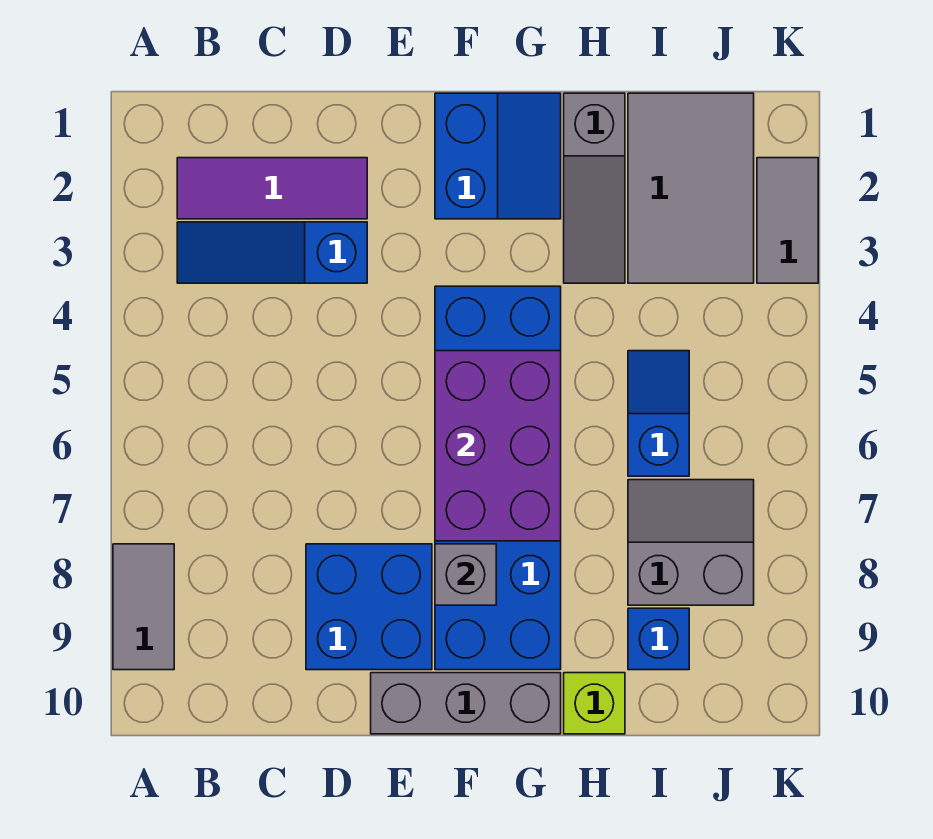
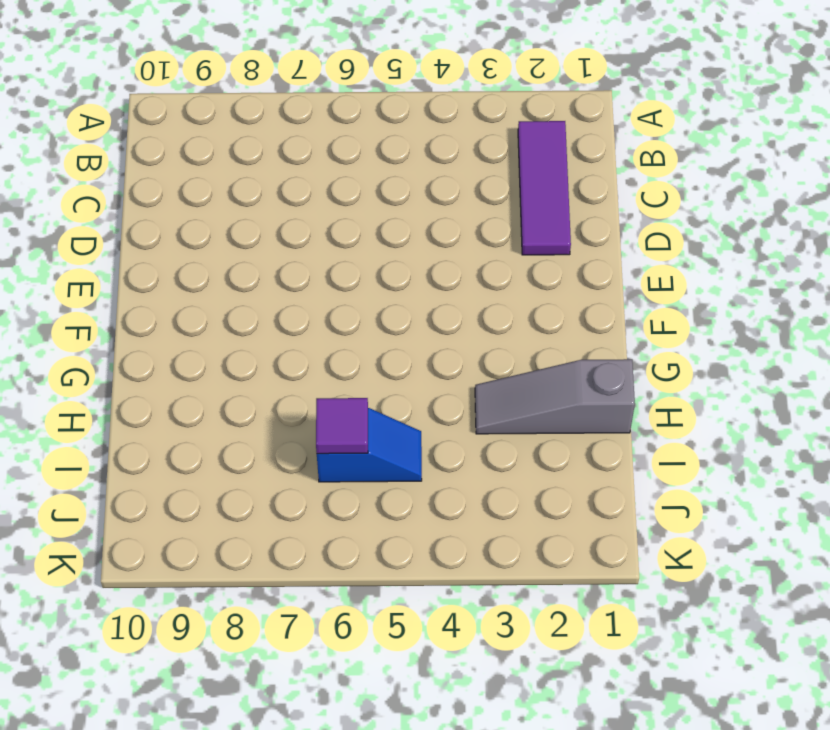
purple tile I6 level 2 -> none
none -> grey tile A8:A9 level 1
none -> blue slope B3:D3 level 1 top D
none -> blue brick D8:E9 level 1

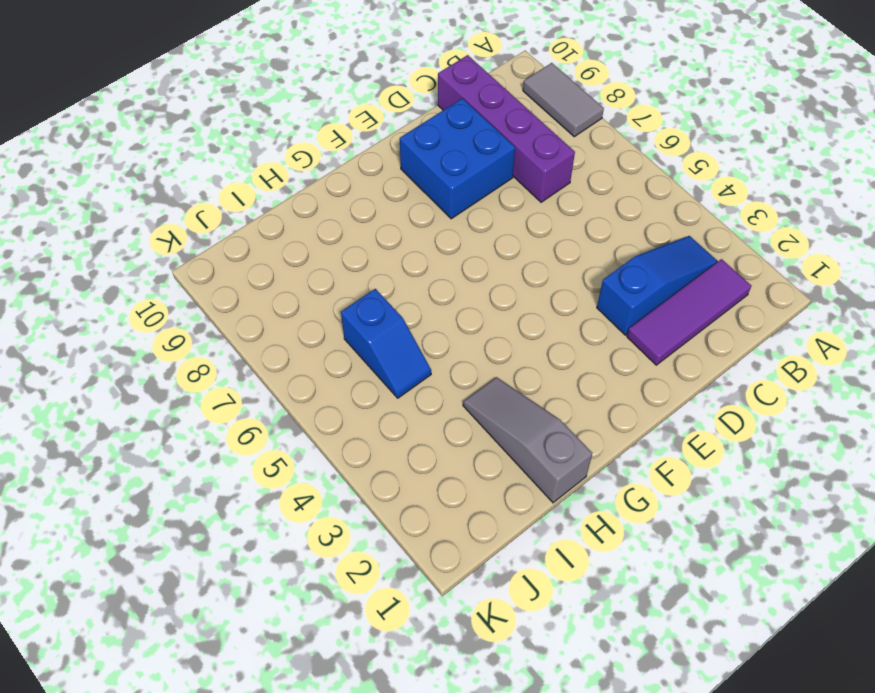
purple brick C7:C10 level 1 -> none
none -> grey brick E10:G10 level 1
none -> blue slope F1:G2 level 1 top F
none -> blue brick F4:G9 level 1

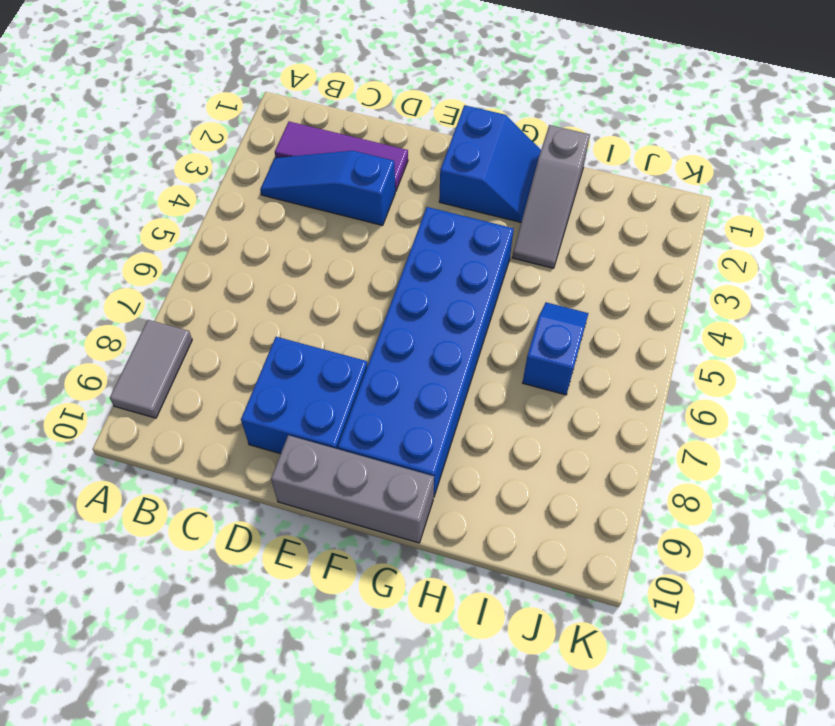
none -> lime brick H10 level 1
none -> grey tile I1:J3 level 1
none -> grey slope I7:J8 level 1 top 8

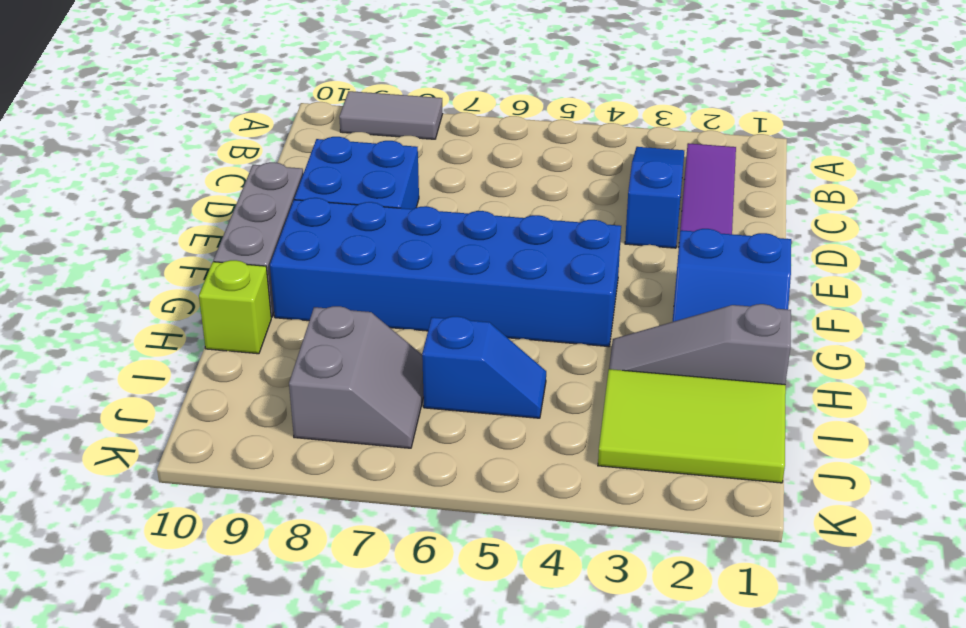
lime tile I1:J3 level 1 -> grey tile I1:J3 level 1
none -> blue brick I9 level 1
none -> grey tile K2:K3 level 1
none -> purple brick F5:G7 level 2

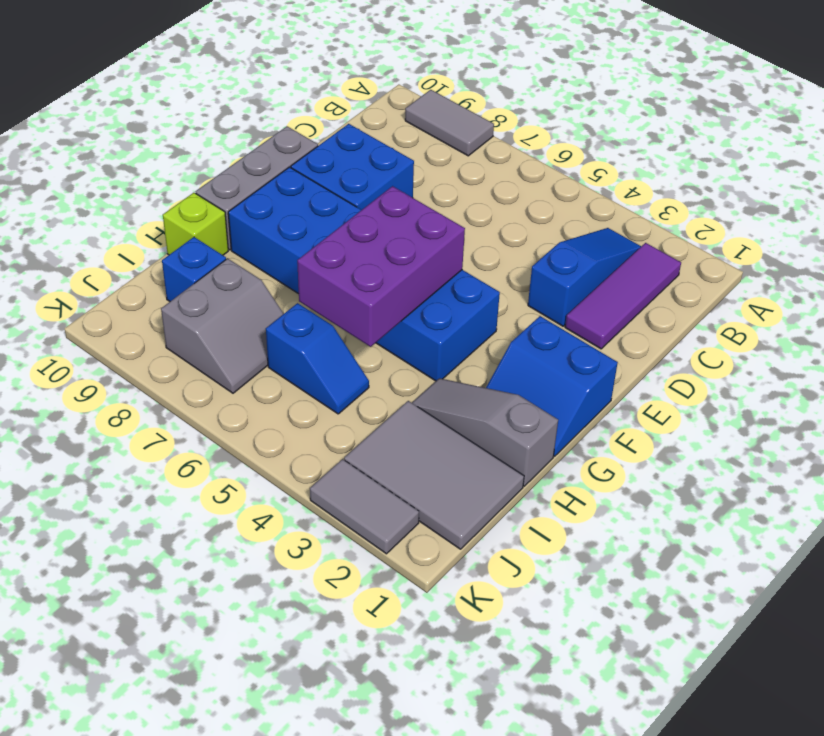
purple brick F5:H6 level 2 -> purple brick F5:G7 level 2
none -> grey brick F8 level 2

